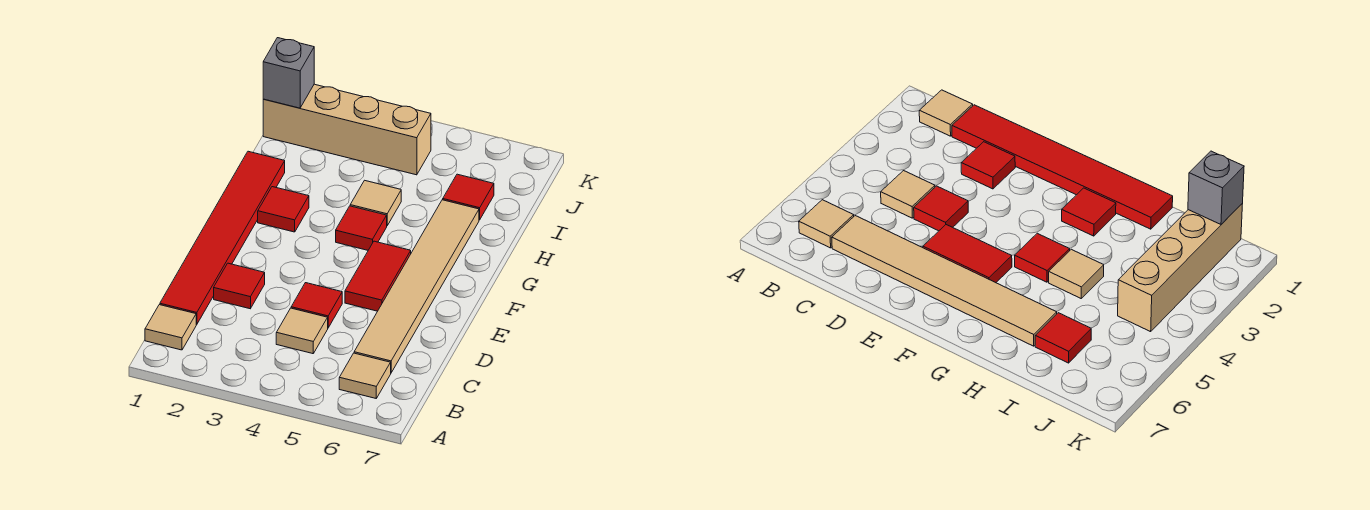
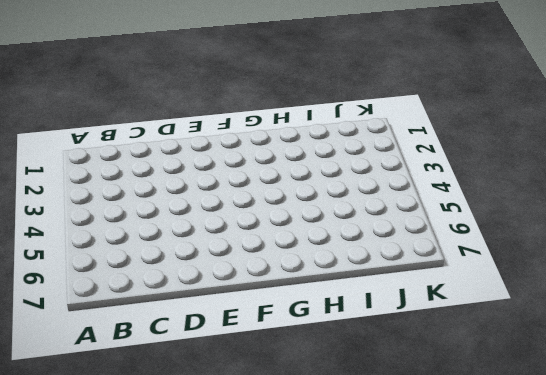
none -> tan tile B1 level 1
none -> tan tile B6 level 1
none -> red tile C1:H1 level 1

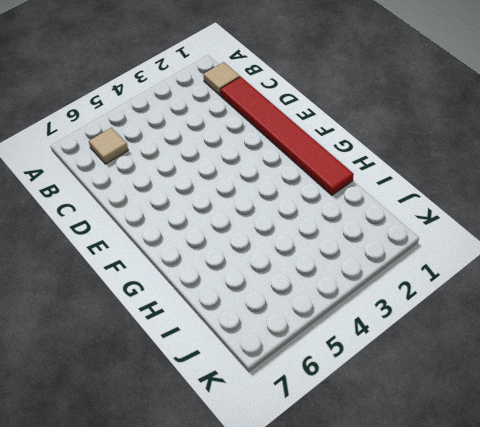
none -> tan tile C4 level 1
none -> tan tile C6:H6 level 1
none -> red tile D2 level 1

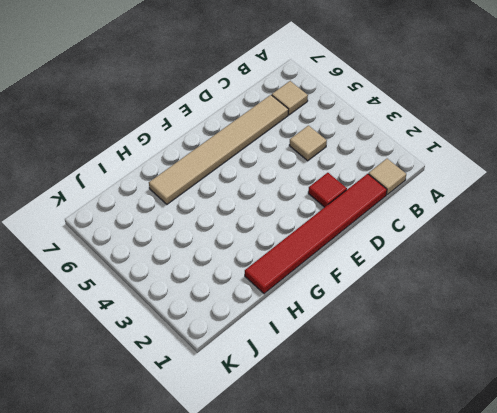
none -> red tile D4 level 1
none -> red tile E5:F5 level 1
none -> red tile G2 level 1

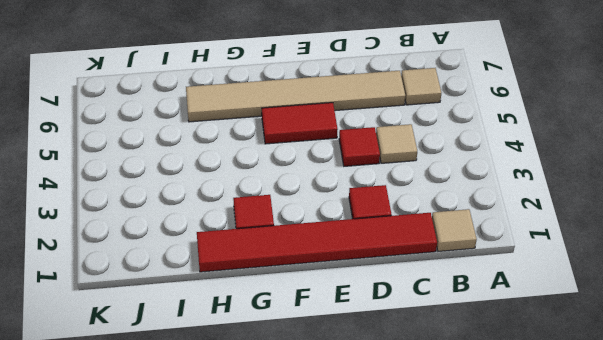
none -> red tile G4 level 1
none -> tan tile H4 level 1
none -> red tile I6 level 1

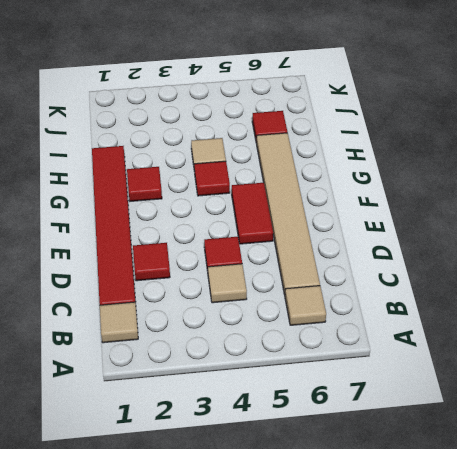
none -> tan brick J1:J4 level 1
none -> grey brick J1 level 2

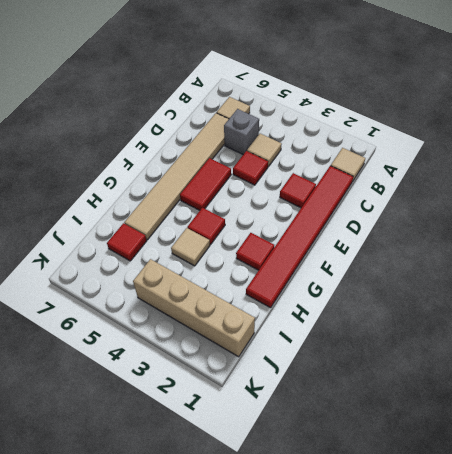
grey brick C5 level 1 -> grey brick J1 level 2

